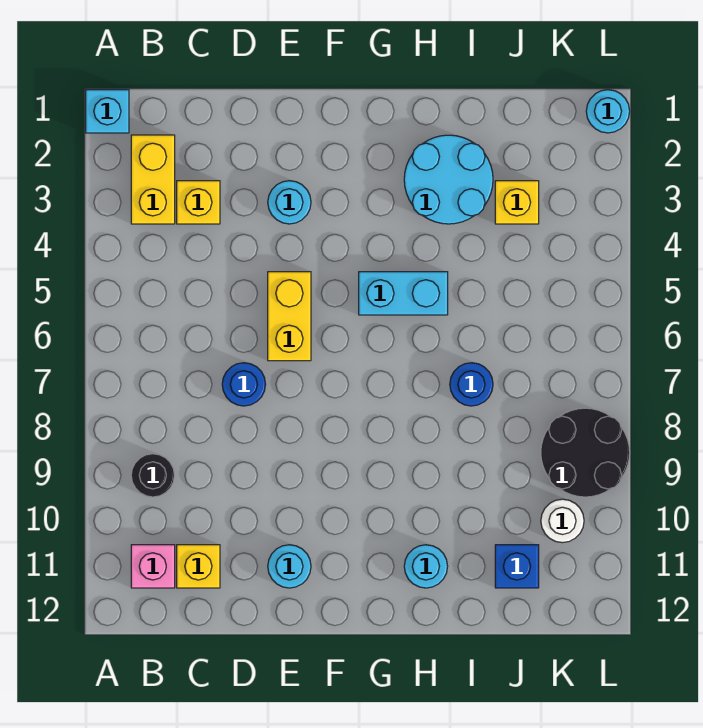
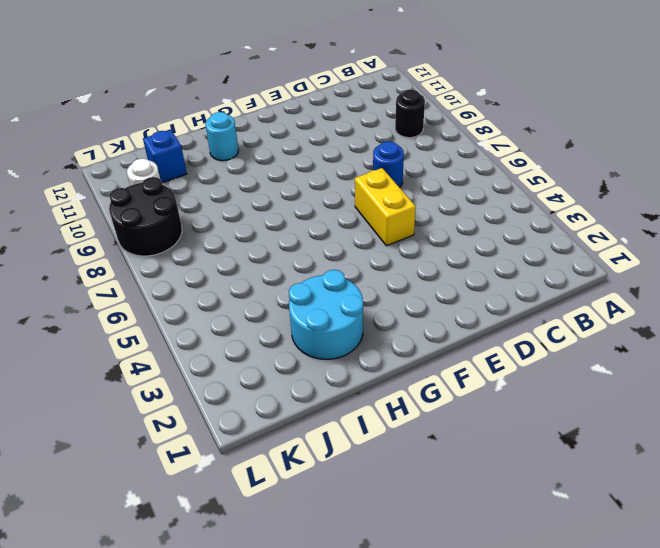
none -> cyan brick A1 level 1
none -> yellow brick B2:B3 level 1
none -> pink brick B11 level 1

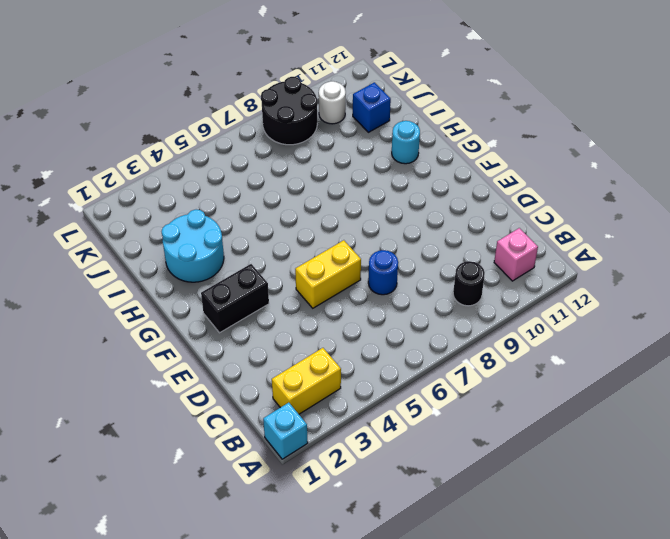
black brick F2:F3 level 1 -> none
none -> yellow brick C3 level 1
none -> yellow brick C11 level 1
none -> cyan round brick E3 level 1

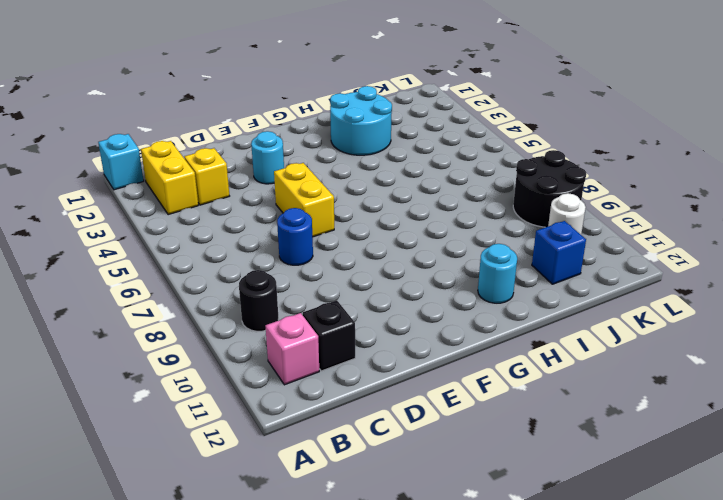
black brick C11 level 1 -> yellow brick C11 level 1
none -> cyan round brick E11 level 1
none -> cyan brick G5:H5 level 1
none -> blue round brick I7 level 1

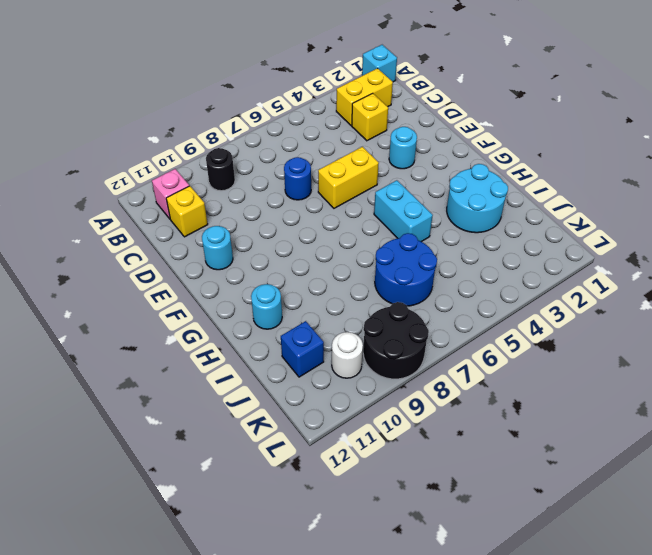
blue round brick I6:J7 level 1 -> blue round brick I7 level 1
none -> yellow brick J3 level 1
none -> cyan round brick L1 level 1

